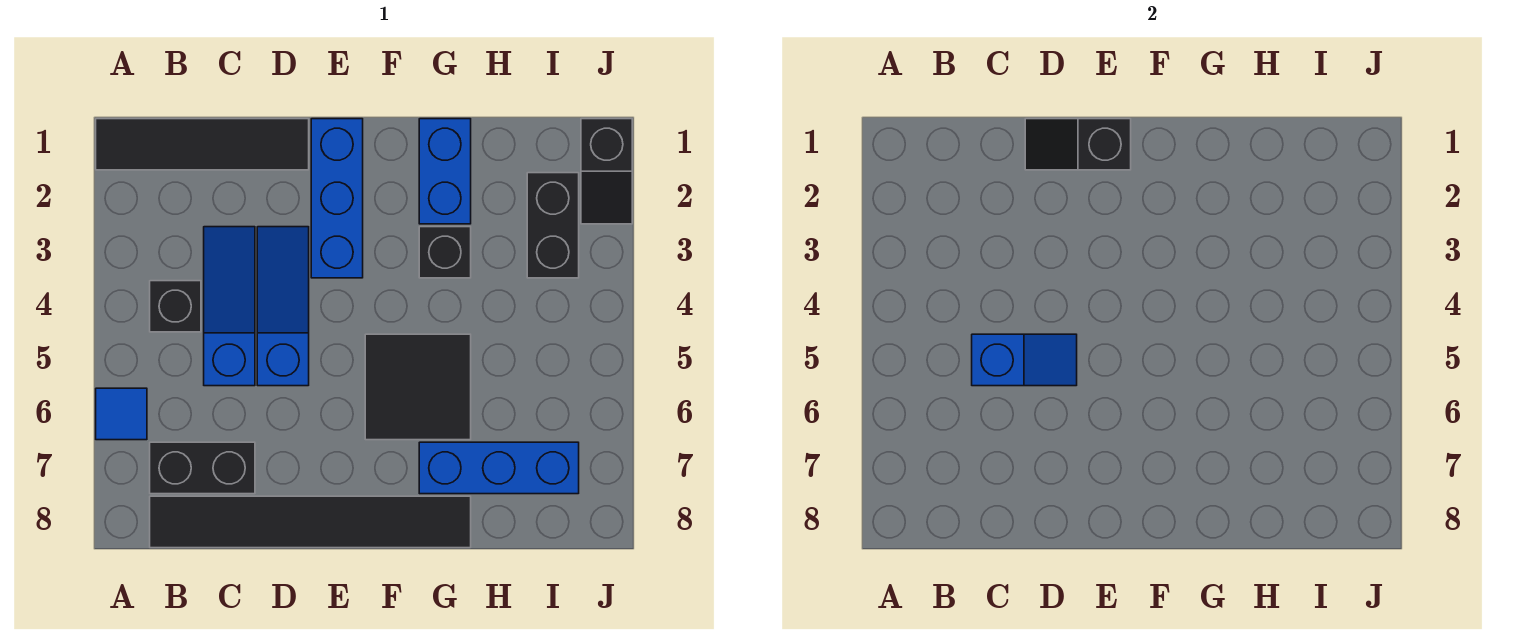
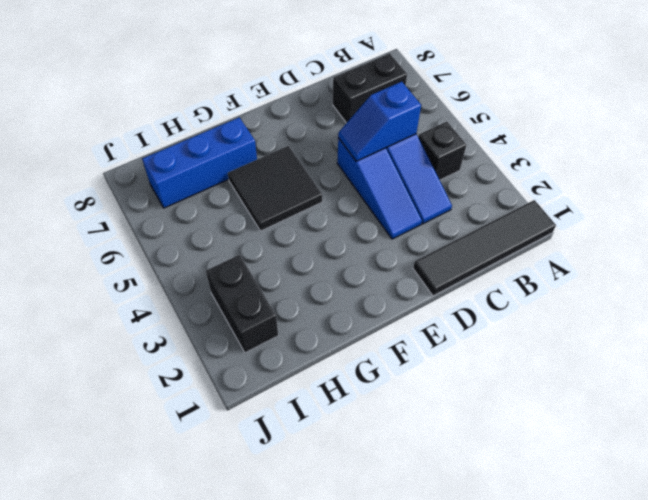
none -> blue tile A6 level 1
none -> black tile B8:G8 level 1
none -> blue brick E1:E3 level 1

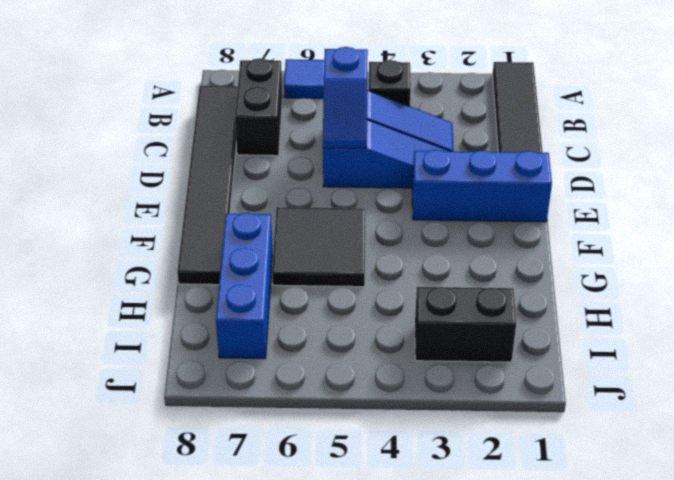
none -> blue brick G1:G2 level 1
none -> black brick G3 level 1
none -> black slope J1:J2 level 1 top 1

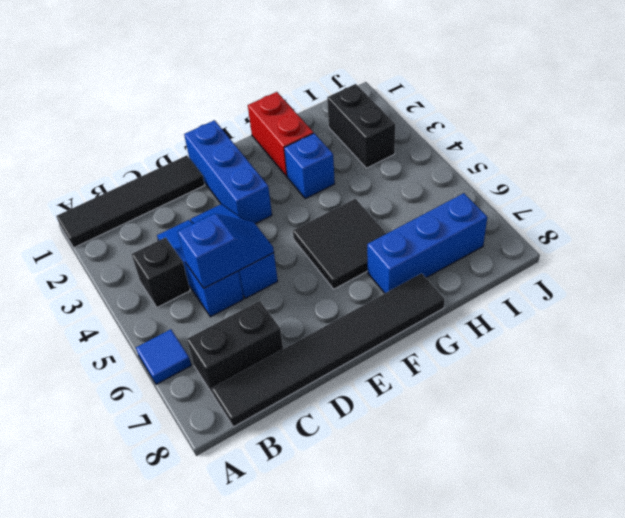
red brick G1:G2 level 1 -> blue brick G1:G2 level 1
blue brick G3 level 1 -> black brick G3 level 1
none -> black slope J1:J2 level 1 top 1
none -> black slope D1:E1 level 2 top E

